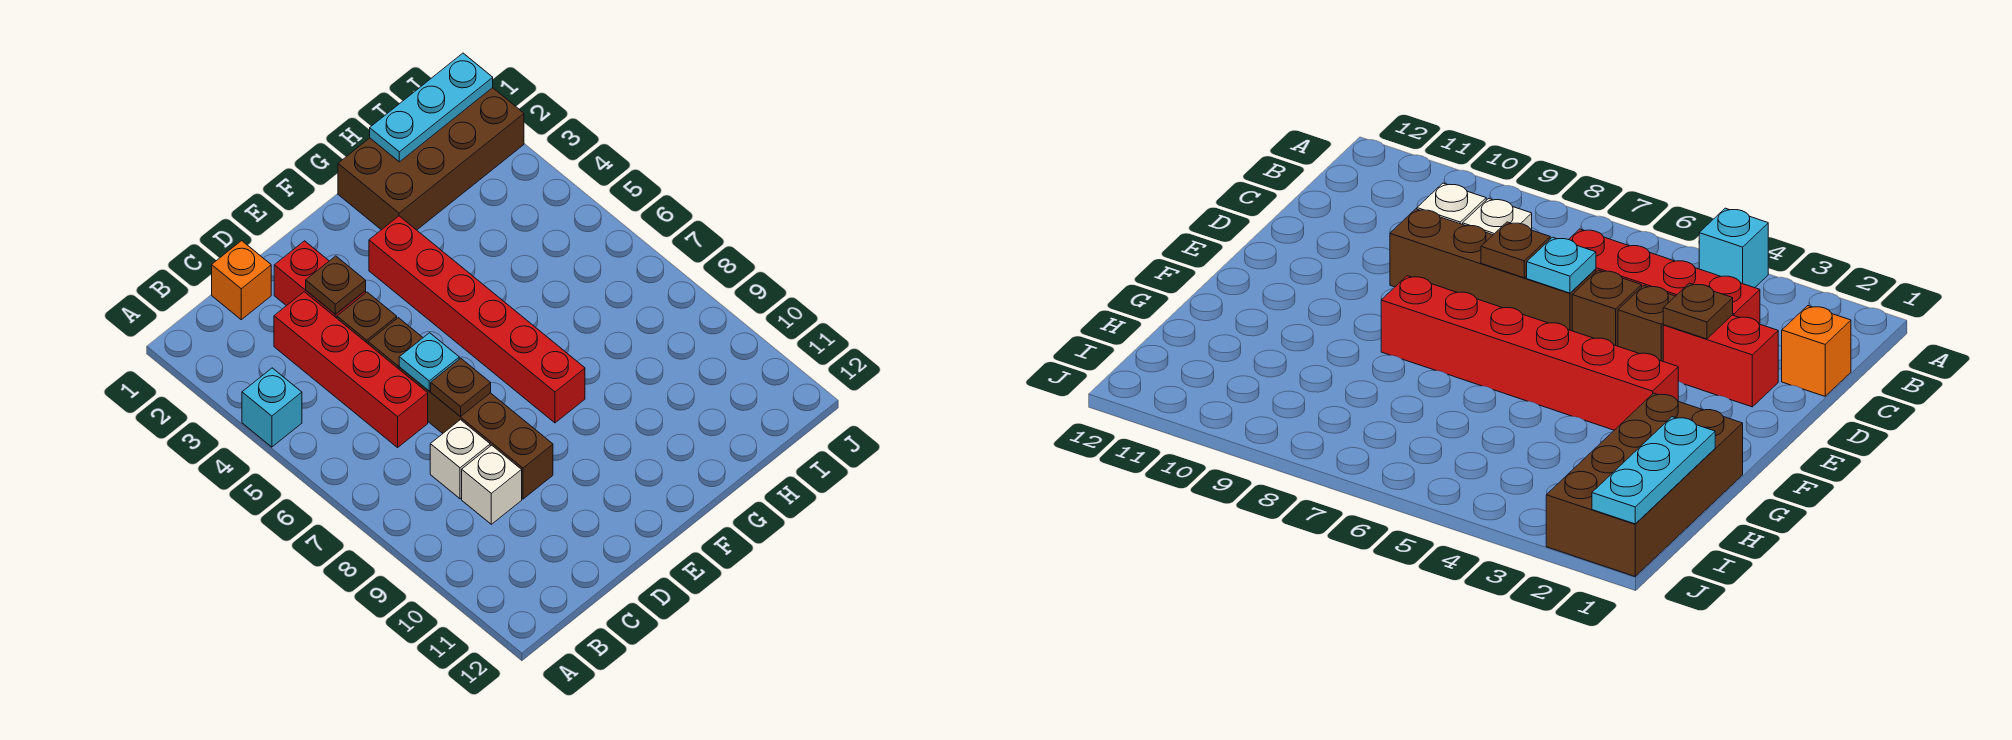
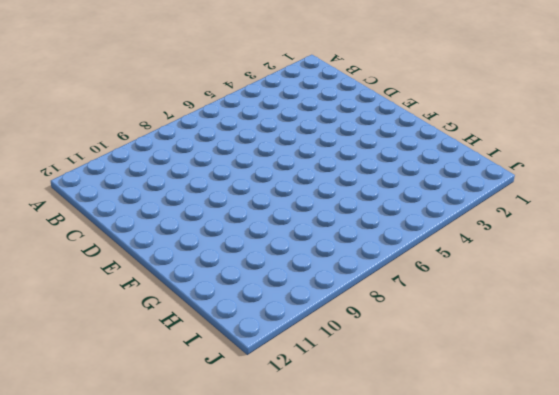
none -> cyan brick A4 level 1
none -> orange brick C1 level 1
none -> red brick C3:C6 level 1

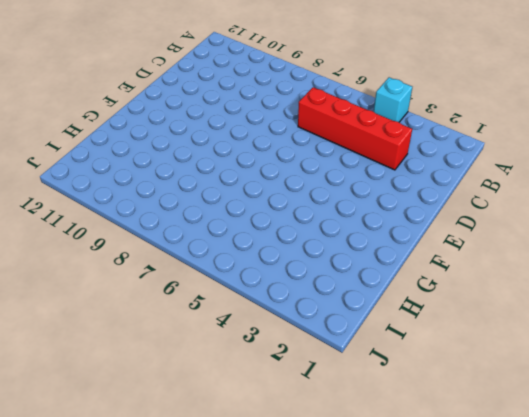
none -> orange brick C1 level 1
none -> white brick C8 level 1
none -> white brick C9 level 1

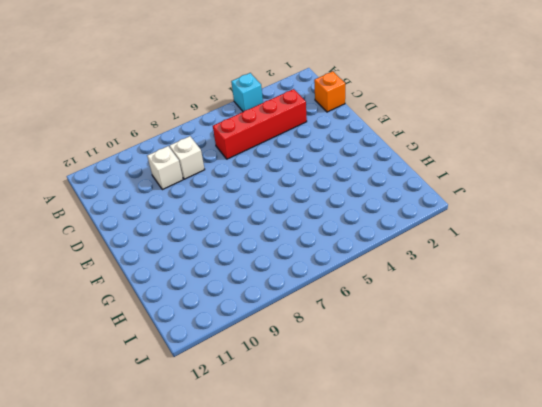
none -> red brick D2:D3 level 1
none -> brown brick D4 level 1
none -> brown brick D5 level 1

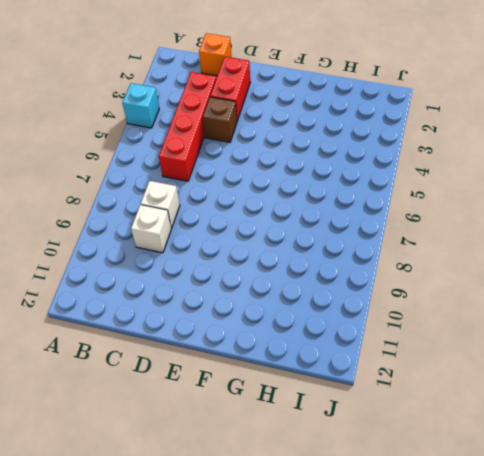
none -> brown brick D5 level 1
none -> brown brick D6:D9 level 1
none -> red brick F3:F8 level 1

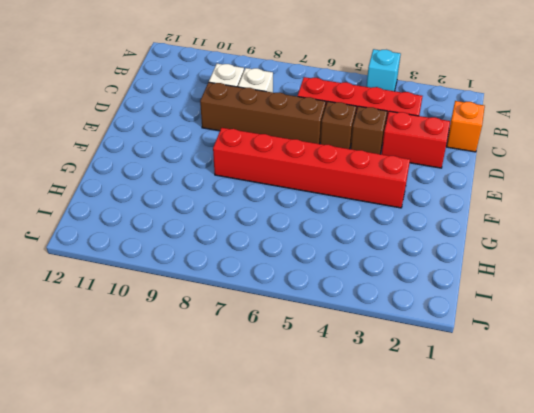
none -> brown brick G1:J2 level 1
none -> brown plate D3 level 2
none -> cyan plate D6 level 2

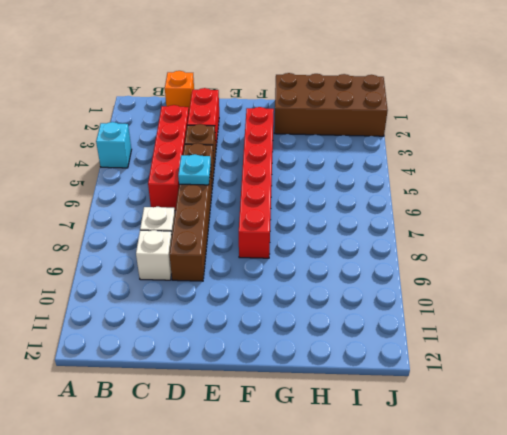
none -> brown plate D3 level 2
none -> brown plate D7 level 2
none -> cyan plate H1:J1 level 2

